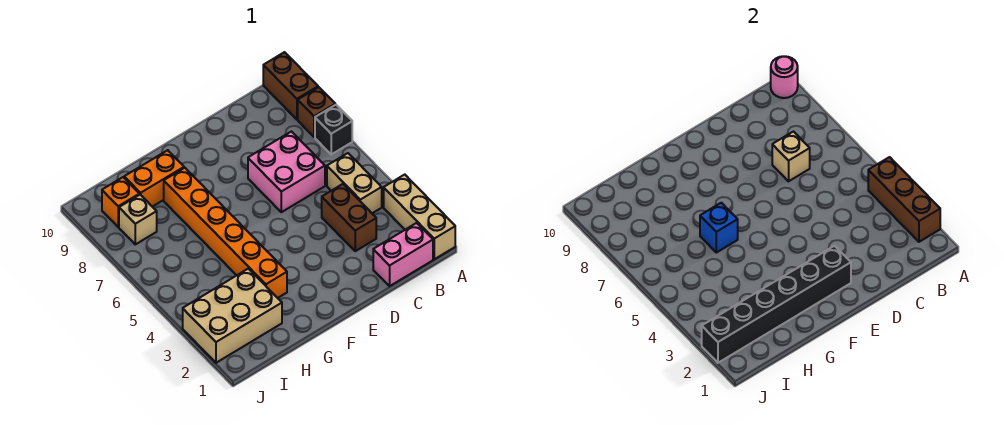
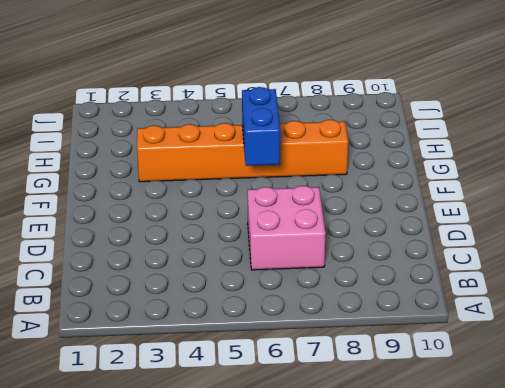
blue brick F6:G6 level 2 -> blue brick G6 level 2
none -> tan brick A1:A3 level 1
none -> black brick A7 level 1
none -> brown brick A8 level 1

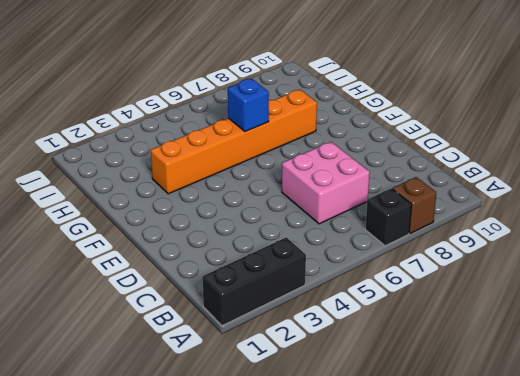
black brick A1:A3 level 1 -> tan brick A1:A3 level 1
none -> brown brick A9:A10 level 1
none -> pink brick B1:C1 level 1
none -> tan brick B4:B5 level 1

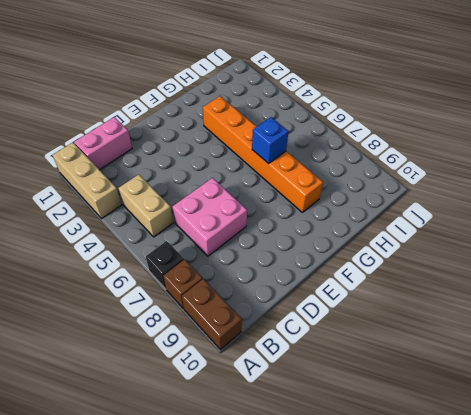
none -> brown brick C3:C4 level 1
none -> orange brick G9:H9 level 1
none -> tan brick H2:J3 level 1

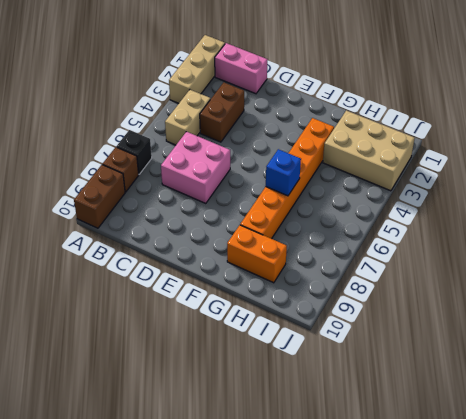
none -> tan brick I8 level 1
none -> orange brick I9 level 1
none -> brown brick A2:A4 level 2

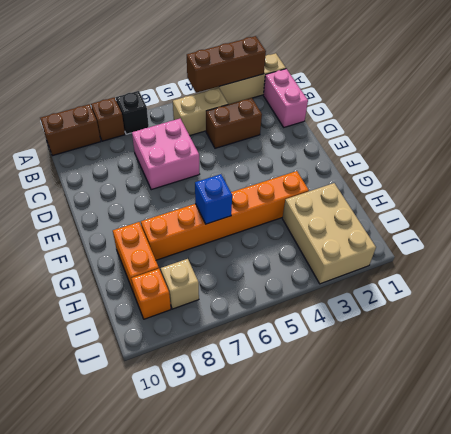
none -> pink round brick A10 level 2
none -> tan brick C7 level 2
none -> black brick E2:J2 level 2

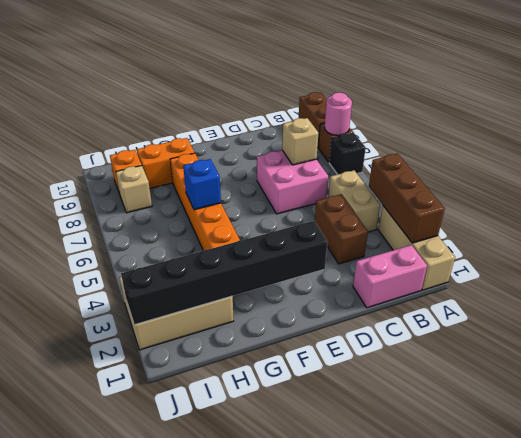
pink round brick A8 level 2 -> pink round brick A10 level 2

